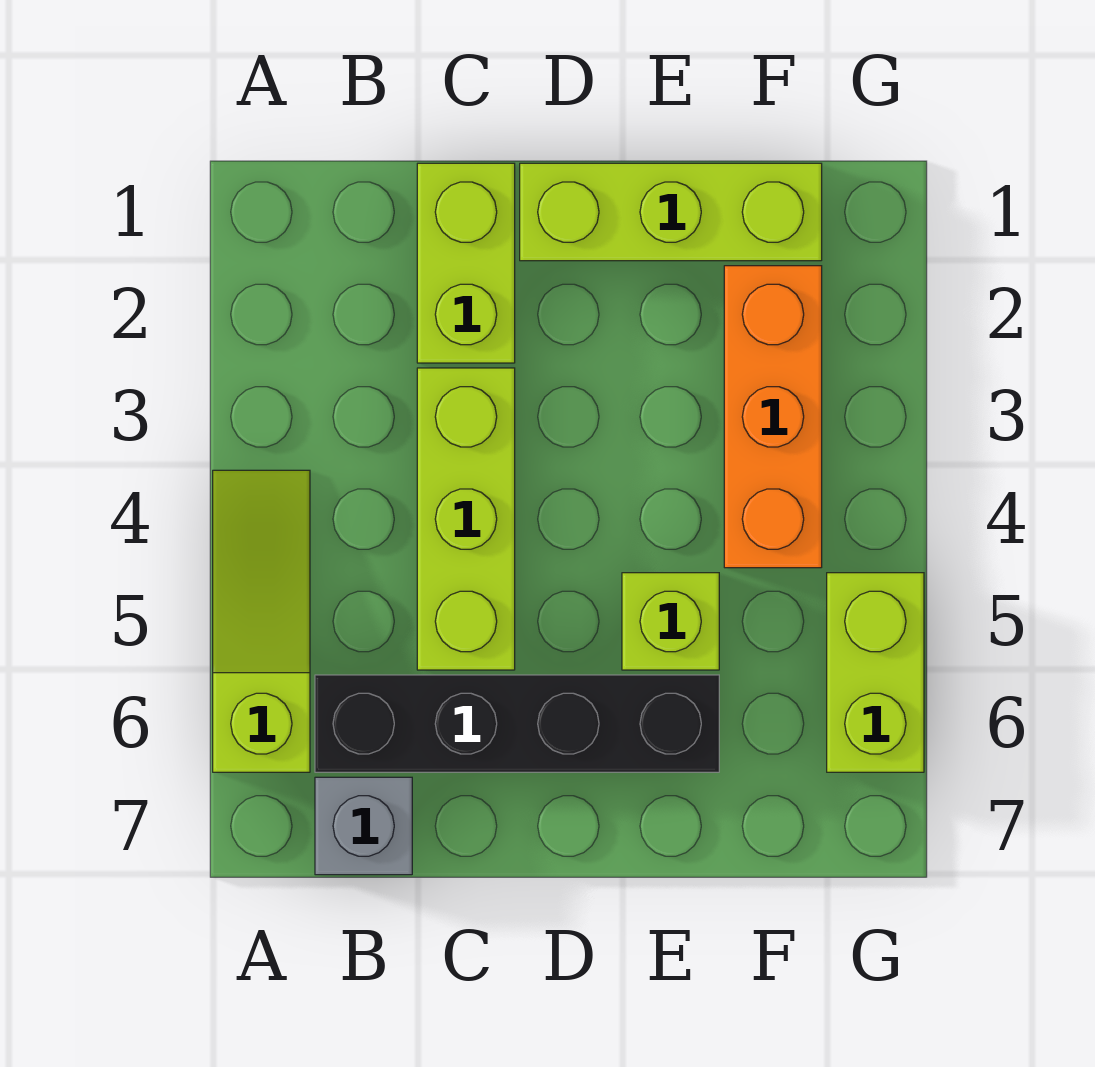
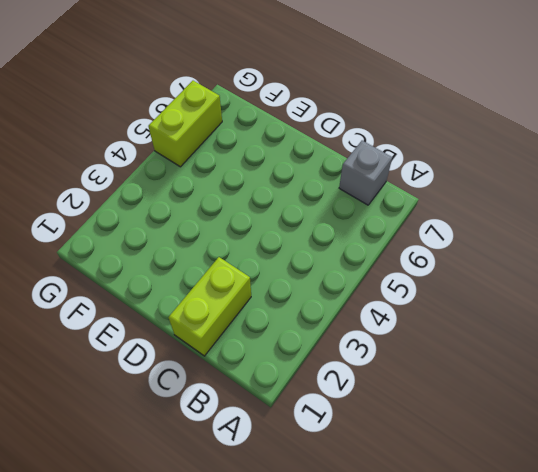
none -> lime slope A4:A6 level 1 top 6
none -> black brick B6:E6 level 1

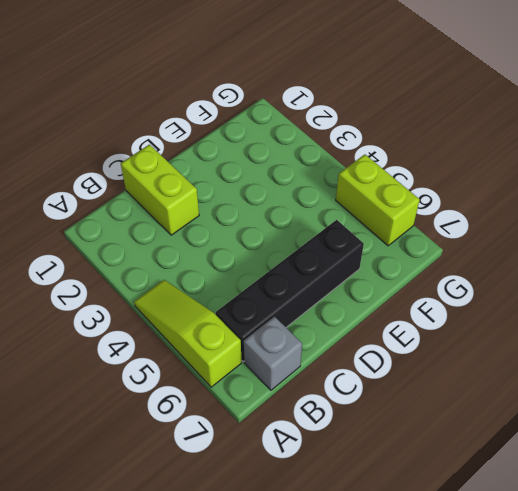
none -> lime brick C3:C5 level 1
none -> lime brick D1:F1 level 1

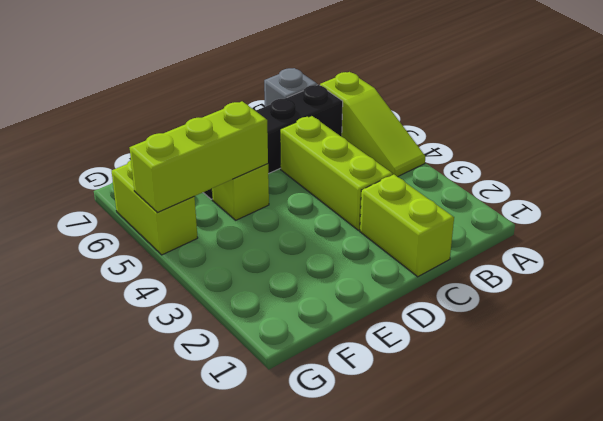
lime brick E5:G5 level 2 -> lime brick D1:F1 level 1
none -> orange brick F2:F4 level 1

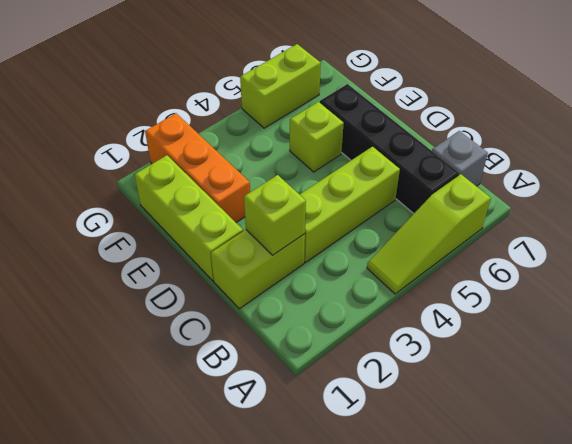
lime brick C2 level 2 -> none
orange brick E2:G2 level 1 -> orange brick F2:F4 level 1

